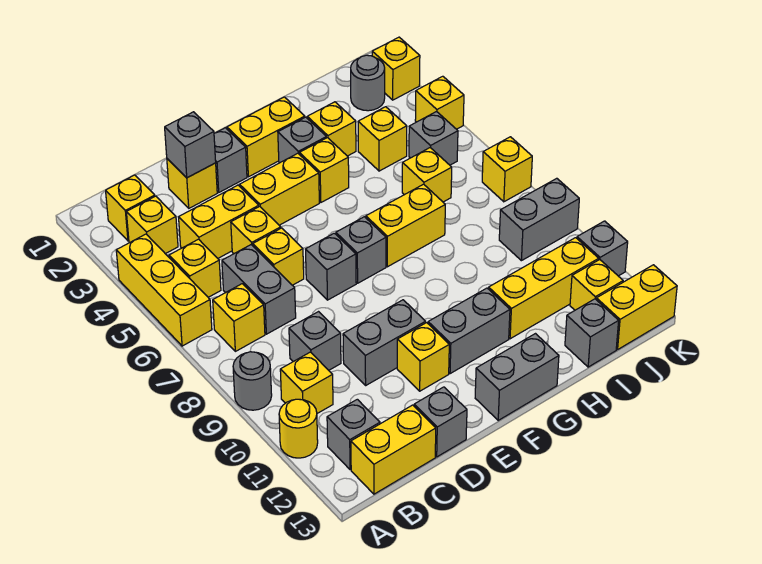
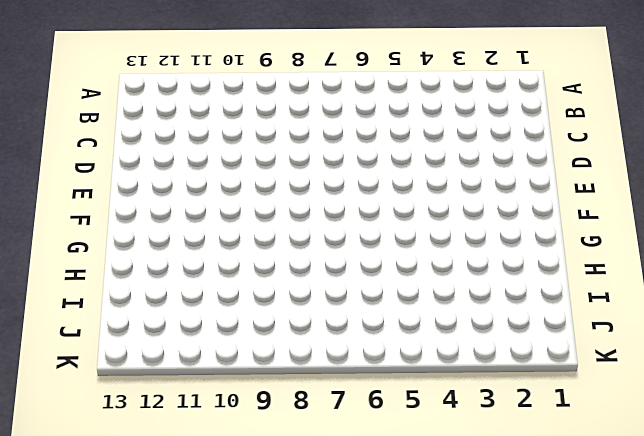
none -> yellow brick A4:A6 level 1
none -> grey round brick A9 level 1
none -> yellow round brick A11 level 1
none -> yellow brick B2 level 1

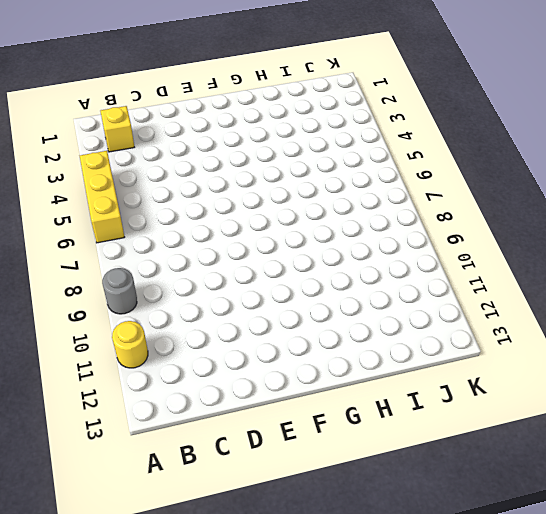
none -> yellow brick B3 level 1
none -> yellow brick B5 level 1
none -> yellow brick B7 level 1
none -> yellow brick B10 level 1

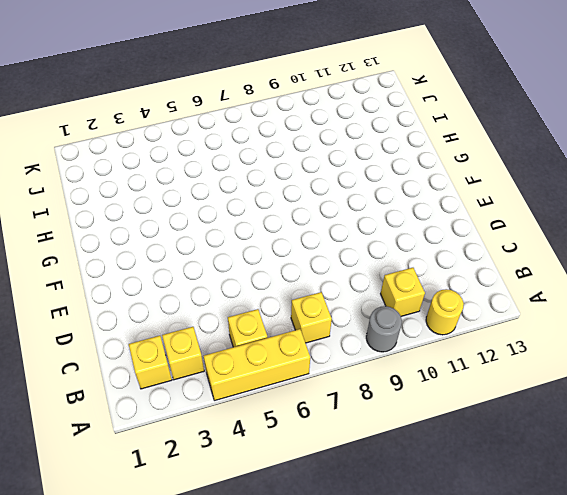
none -> grey brick B12 level 1
none -> yellow brick B13:C13 level 1
none -> yellow brick C4:D4 level 1
none -> grey brick C6:C7 level 1

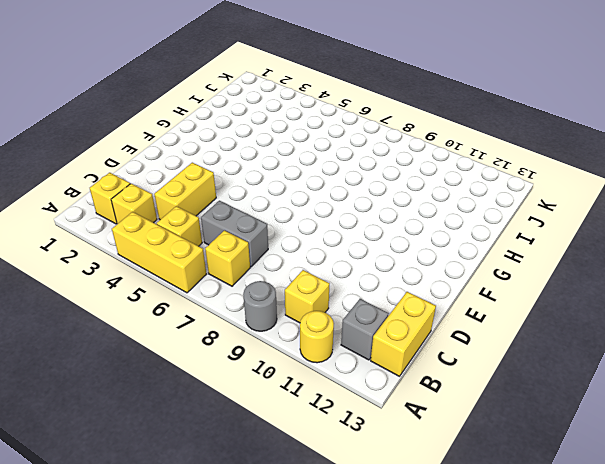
none -> grey brick C9 level 1
none -> yellow brick D2 level 1
none -> yellow brick D5 level 1
none -> yellow brick D6 level 1

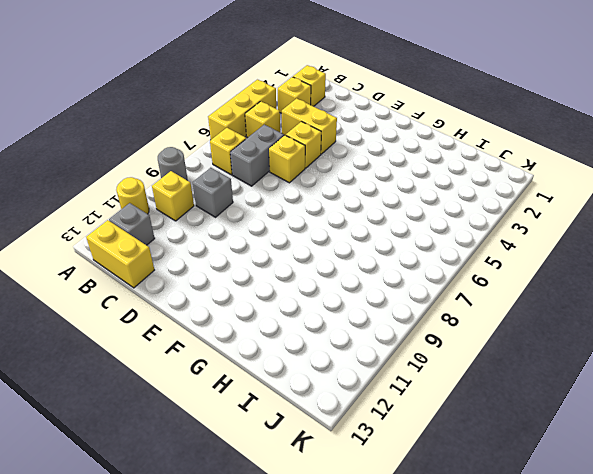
none -> yellow brick D2 level 1
none -> grey brick D10:E10 level 1
none -> grey brick D13 level 1
none -> grey brick E2 level 1

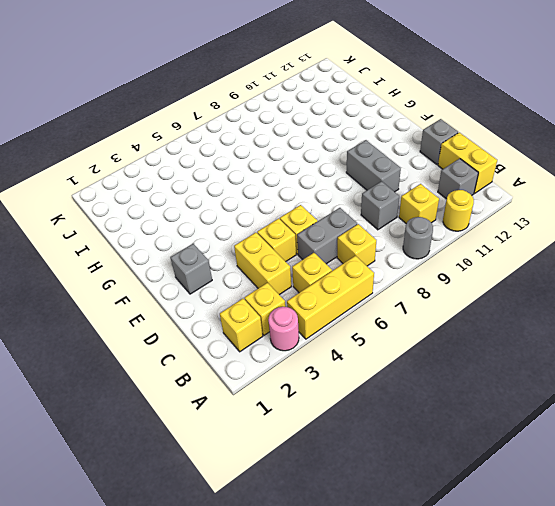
pink round brick A3 level 1 -> none
none -> yellow brick D2 level 1
none -> yellow brick E4:F4 level 1
none -> grey brick E7 level 1
none -> yellow brick E11 level 1

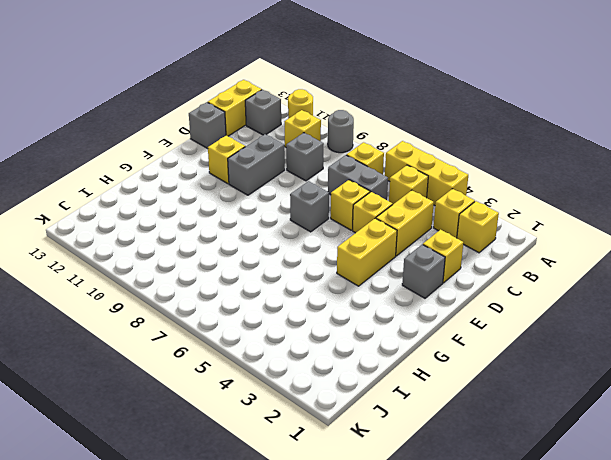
none -> yellow brick F2:G2 level 1
none -> grey brick F7 level 1
none -> grey brick F11:G11 level 1
none -> grey brick F13:G13 level 1

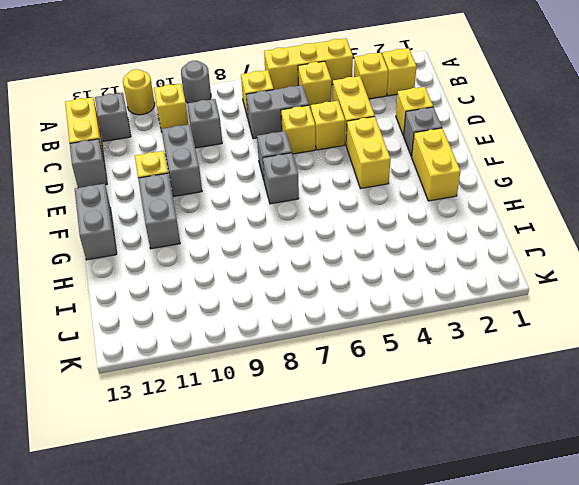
none -> grey brick G3 level 1
none -> yellow brick G4 level 1
none -> yellow brick G7:H7 level 1
none -> yellow brick H3 level 1

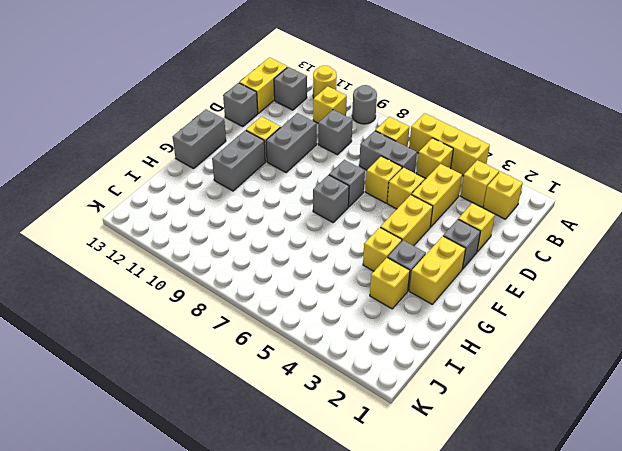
none -> yellow brick G7:H7 level 1
none -> yellow brick H11:J11 level 1
none -> yellow brick I4 level 1
none -> yellow brick I6 level 1

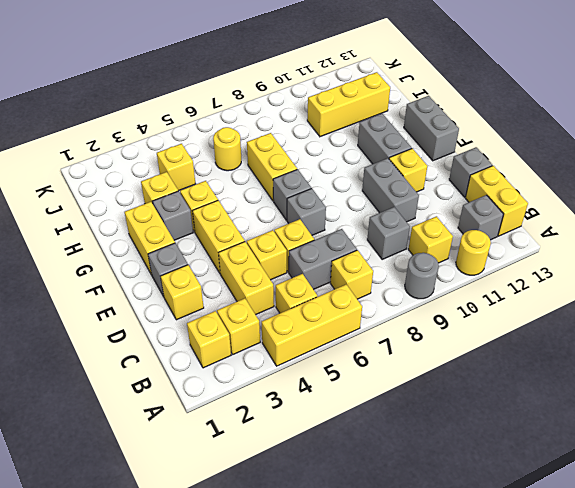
yellow round brick I6 level 1 -> yellow brick I6 level 1
yellow brick I10:I12 level 1 -> yellow brick H11:J11 level 1
none -> grey brick I13 level 1
none -> grey round brick J2 level 1
none -> grey brick J5 level 1
none -> grey brick J9:K9 level 1

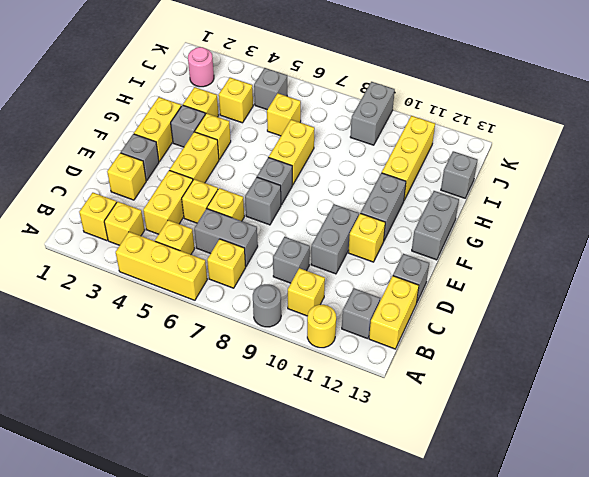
pink round brick J2 level 1 -> grey round brick J2 level 1
none -> yellow brick J12 level 1
none -> yellow brick J13:K13 level 1
none -> yellow brick K2 level 1
none -> yellow brick K4 level 1

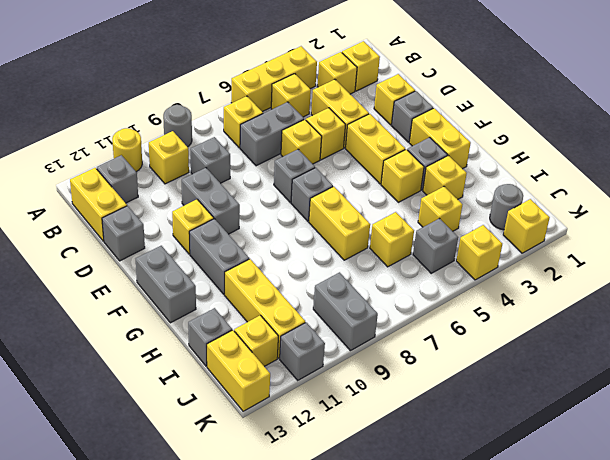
none -> yellow brick K7 level 1
none -> grey brick D2 level 2

